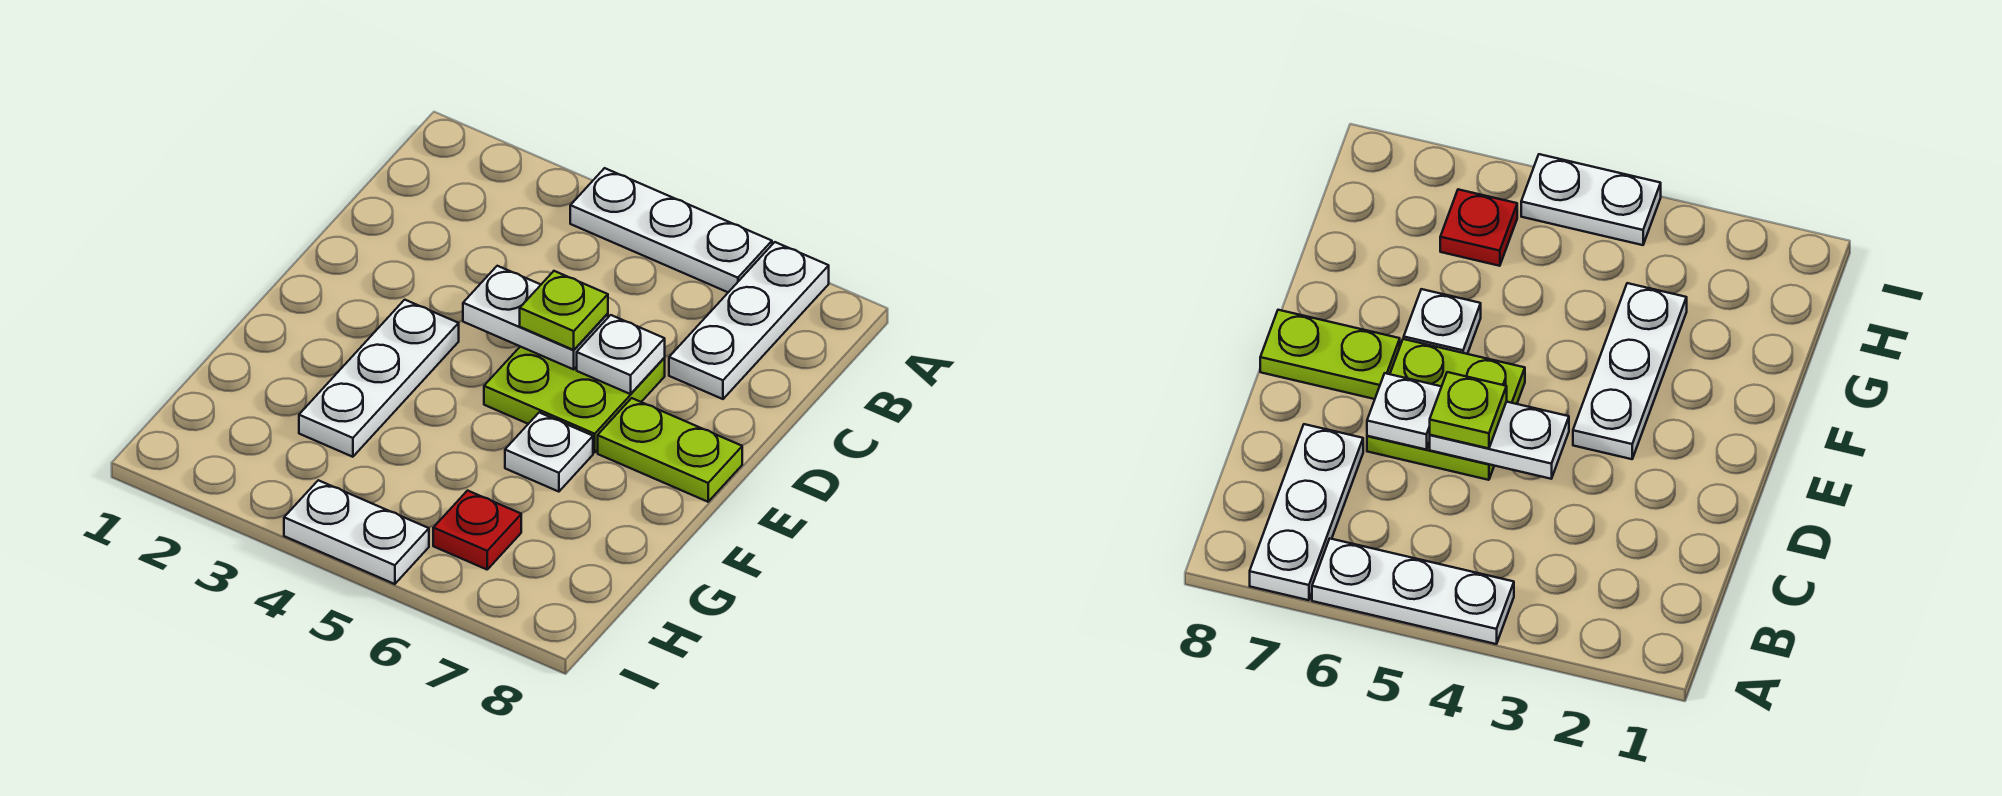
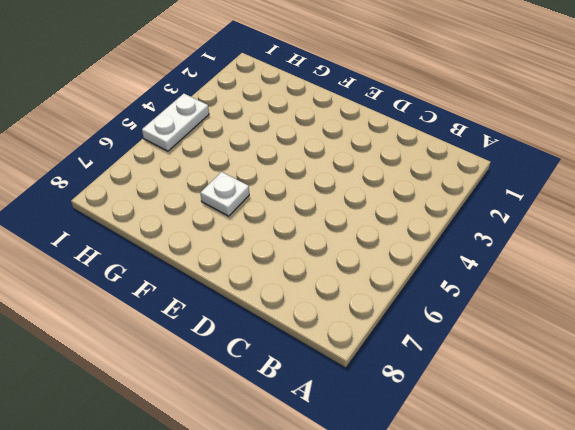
none -> white plate A4:A6 level 1
none -> white plate A7:C7 level 1

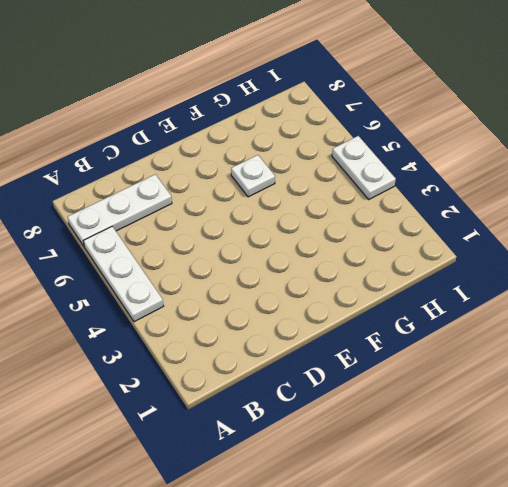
none -> lime plate D5:E6 level 1
none -> white plate E3:G3 level 1

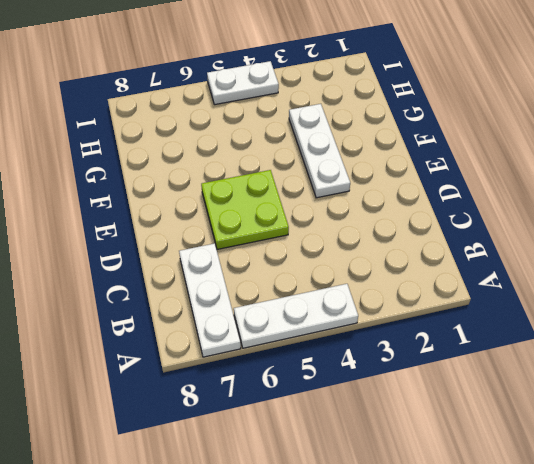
none -> lime plate E7:E8 level 1
none -> white plate F6 level 1

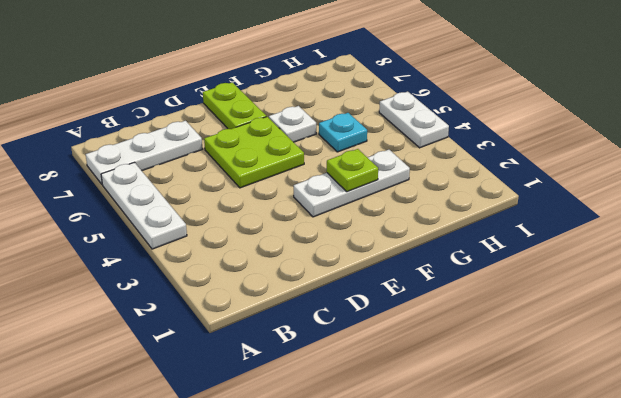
lime plate F3 level 2 -> lime plate D5 level 3
cyan plate G5 level 1 -> none
none -> red plate H6 level 1
none -> white plate D4:D5 level 2

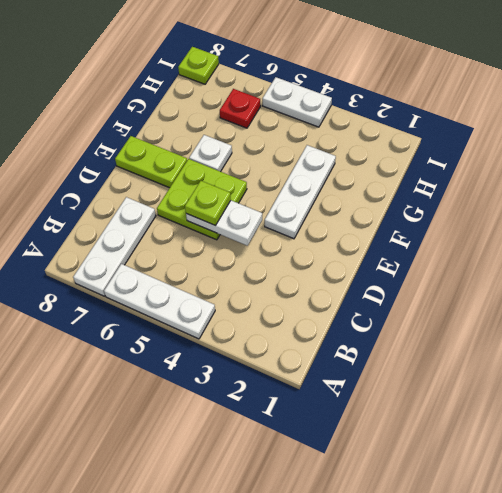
lime plate I8 level 1 -> none
none -> white plate D6 level 2

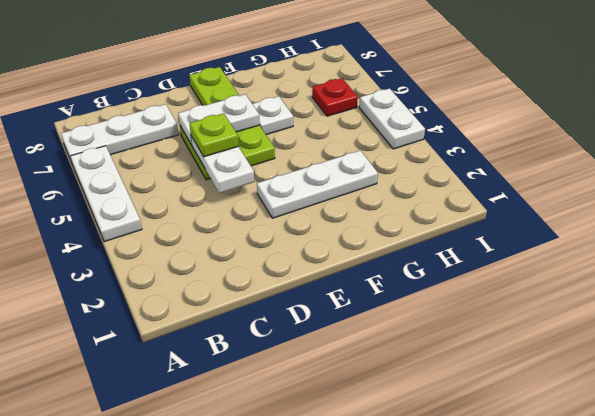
white plate D6:E6 level 2 -> white plate D6 level 2

